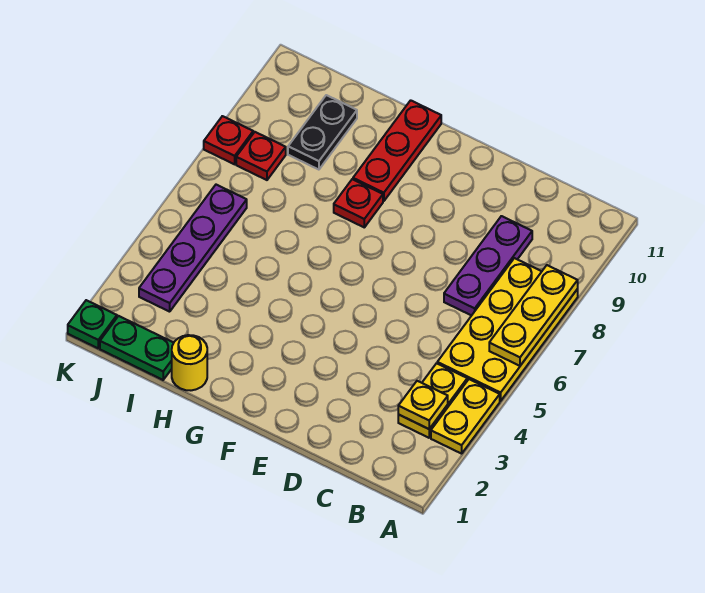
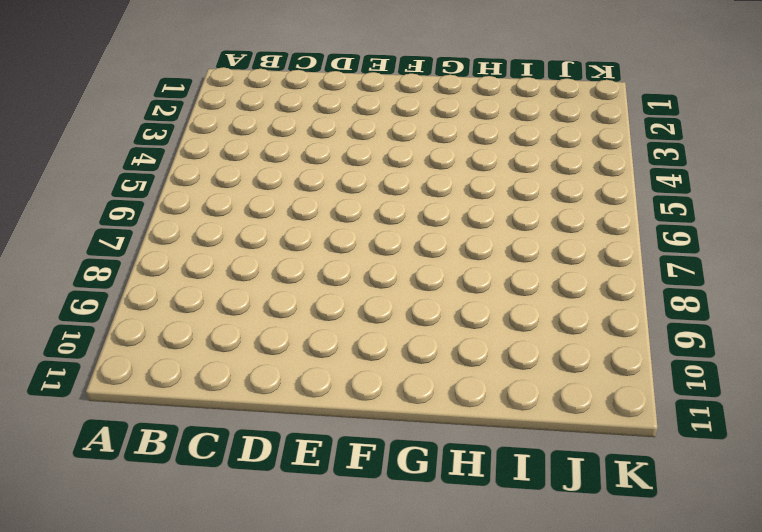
none -> yellow plate A3:A4 level 1
none -> yellow plate A5:B8 level 1
none -> yellow plate B3:B4 level 1

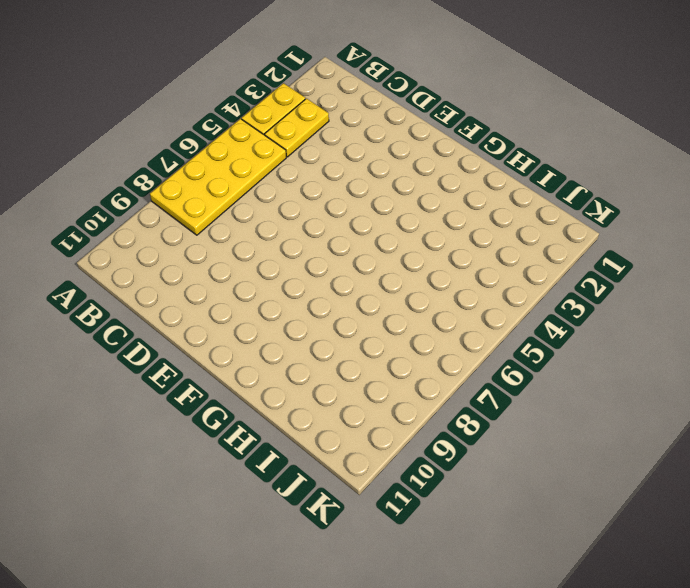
none -> purple plate C7:C9 level 1
none -> red plate G8 level 1
none -> red plate G9:G11 level 1

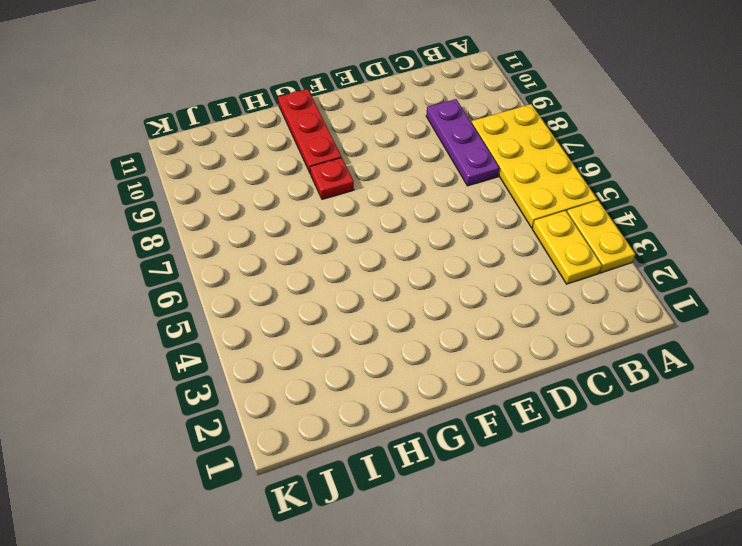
none -> yellow round brick H1 level 1
none -> green plate I1:J1 level 1
none -> black plate I9:I10 level 1

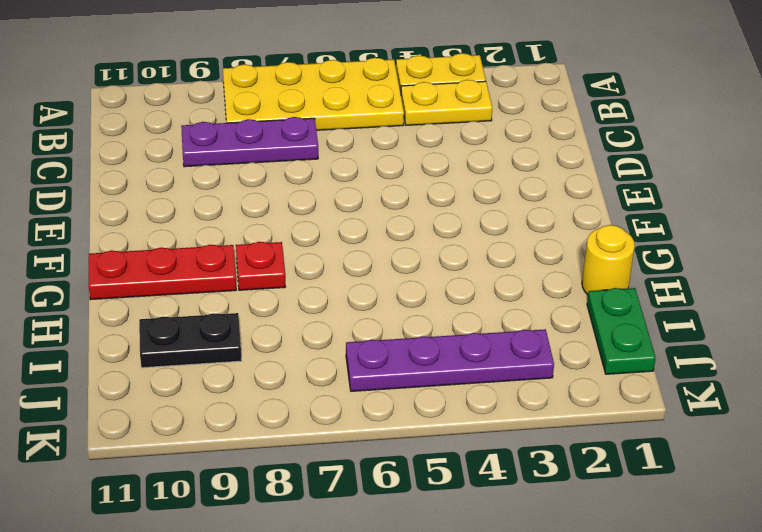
none -> red plate J8 level 1
none -> green plate K1 level 1
none -> red plate K8 level 1

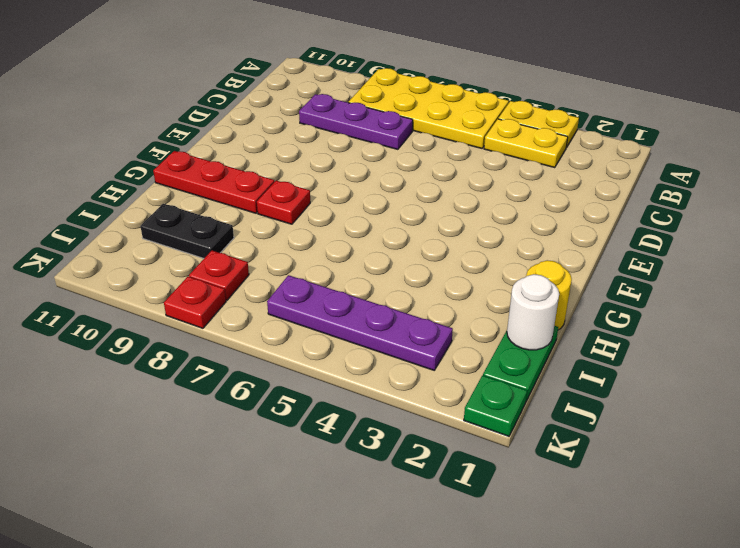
white round brick I1 level 2 -> none
none -> yellow plate A6:A8 level 2
none -> yellow plate B3 level 2

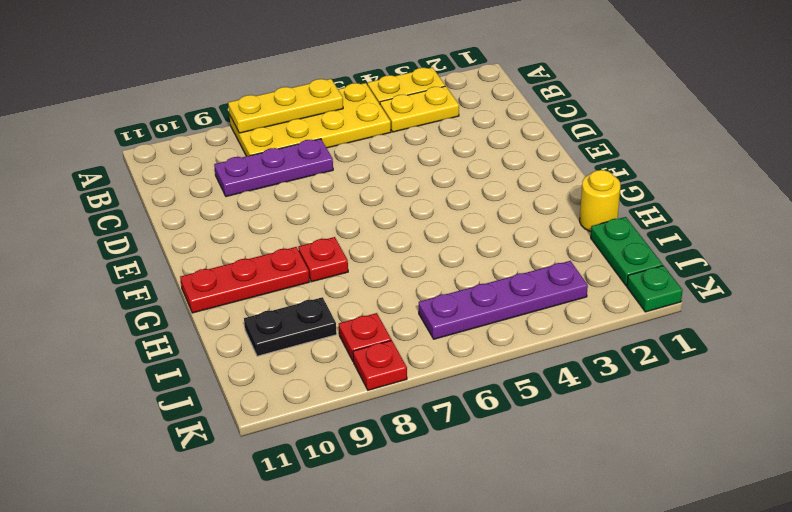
none -> yellow plate B3 level 2

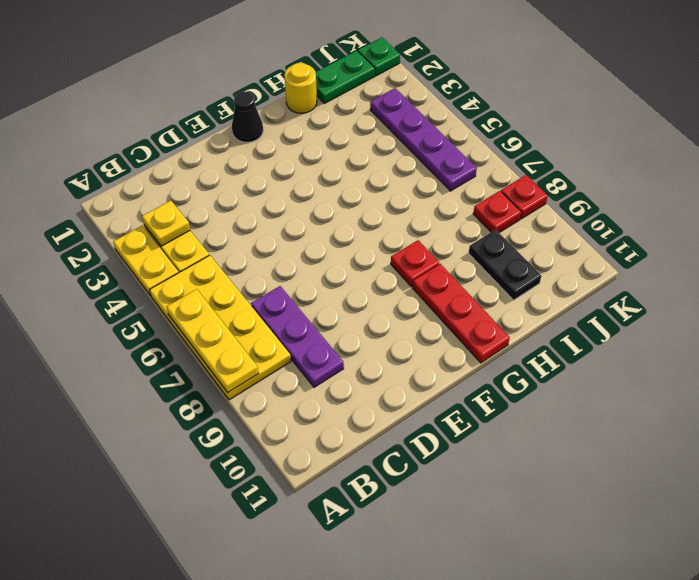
black cone F1 level 1 -> none

